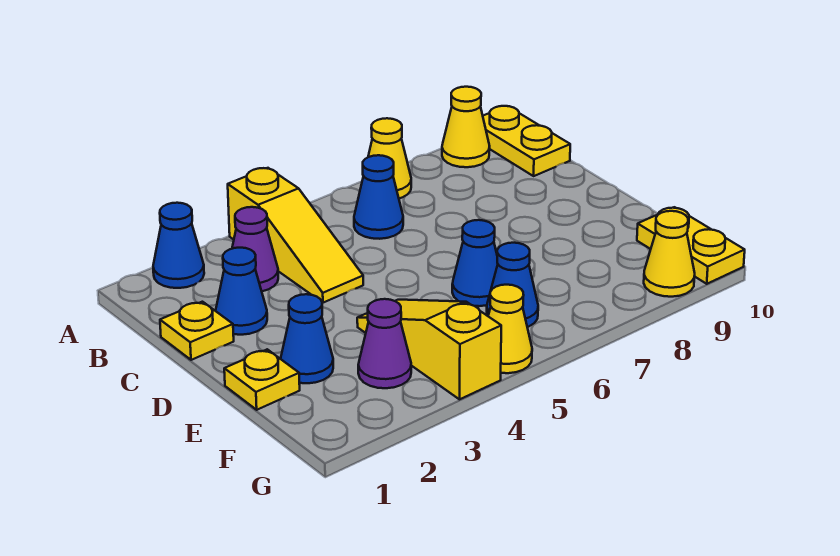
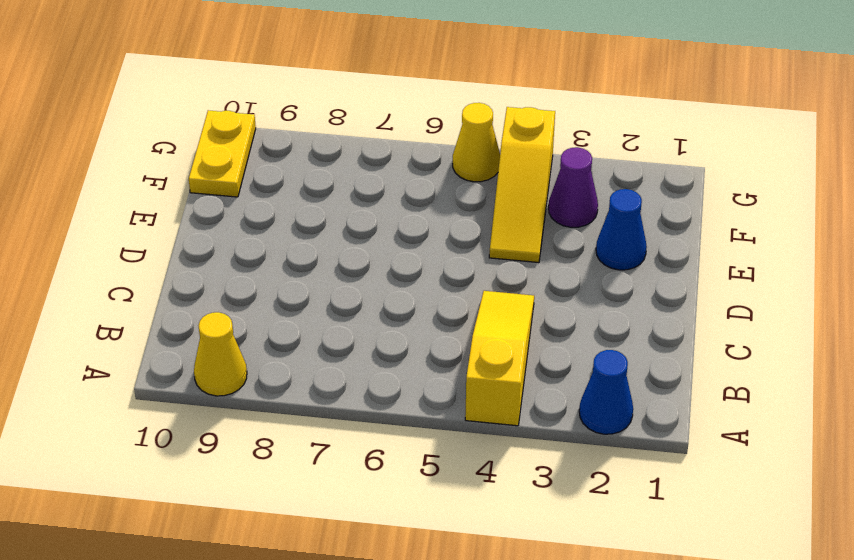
none -> yellow cone A7 level 1
none -> yellow plate A10:B10 level 1
none -> purple cone B3 level 1

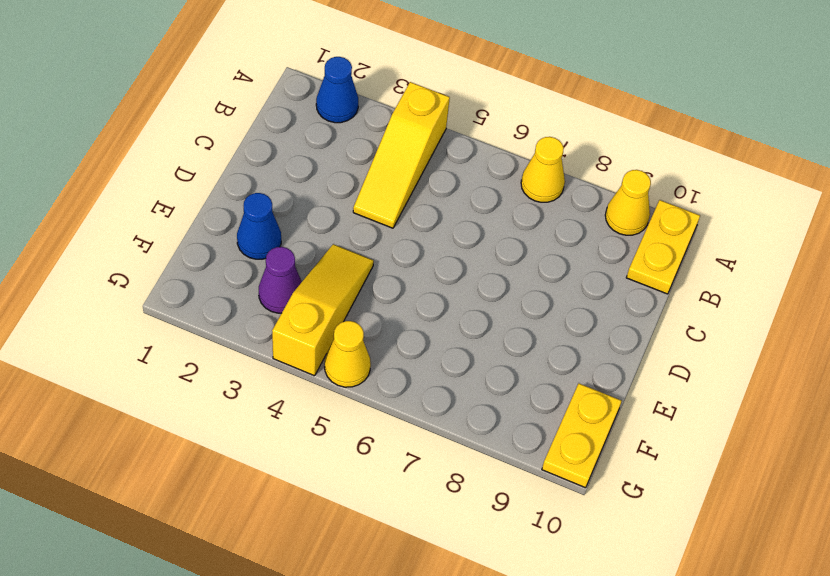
none -> purple cone B3 level 1
none -> blue cone B6 level 1
none -> yellow plate C1 level 1

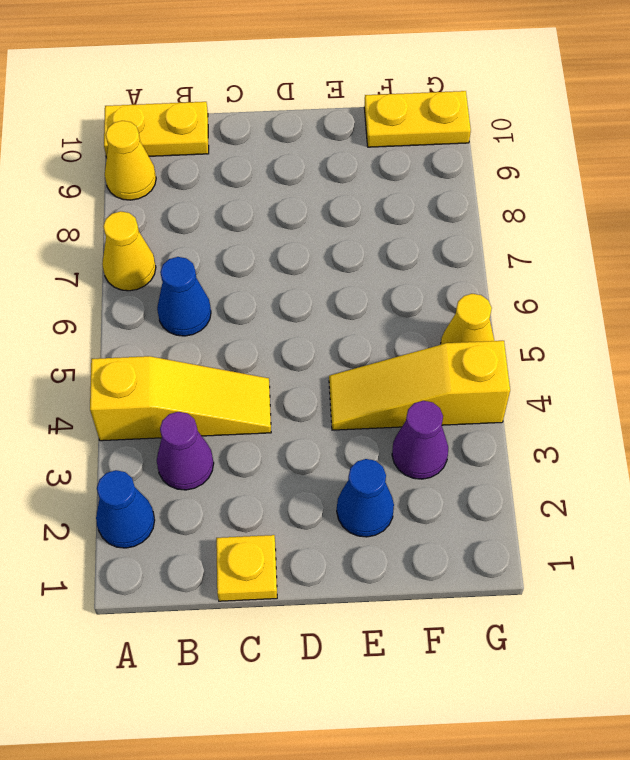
none -> blue cone C2 level 1
none -> yellow plate E1 level 1
none -> blue cone E6 level 1

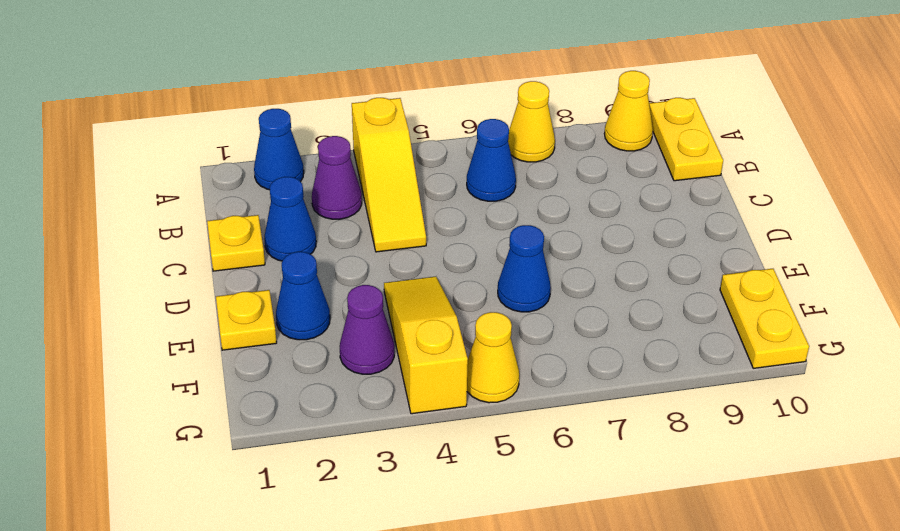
none -> blue cone F6 level 1
none -> yellow cone G9 level 1

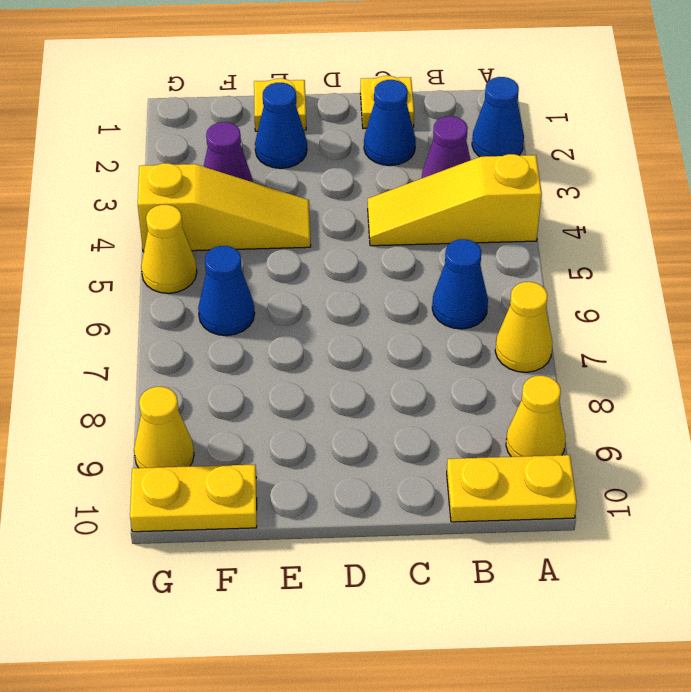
none -> blue cone E6 level 1

